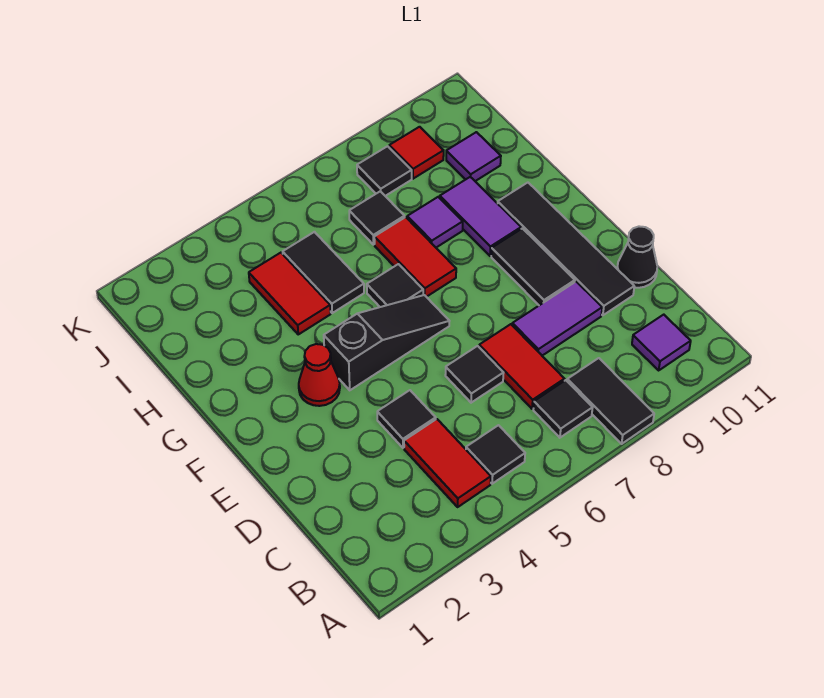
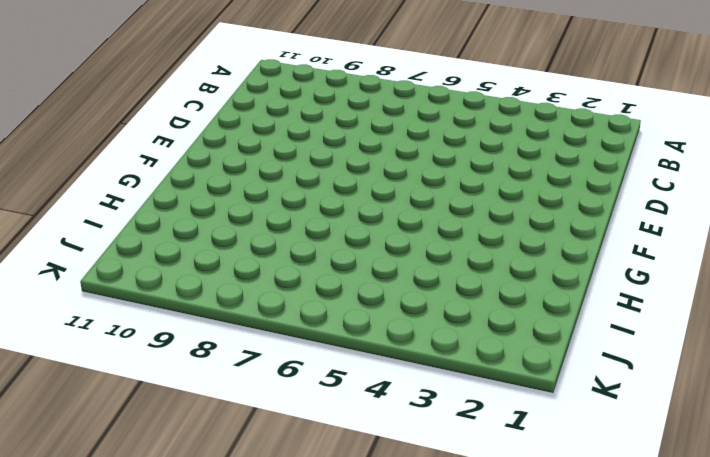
none -> black tile A8:B8 level 1
none -> red tile B4:C4 level 1
none -> black tile B5 level 1

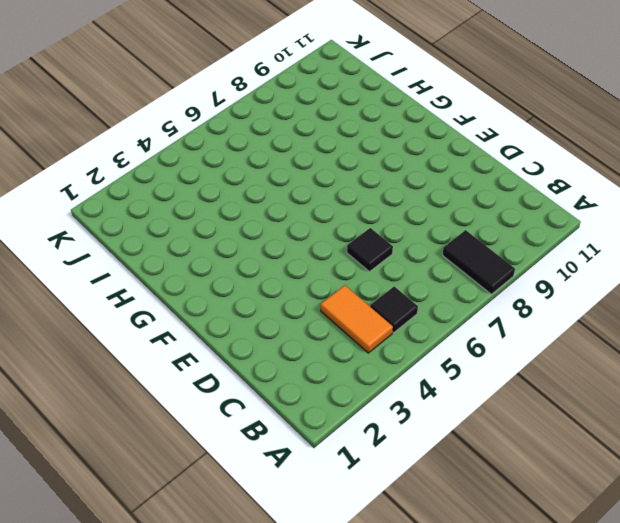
orange tile B4:C4 level 1 -> red tile B4:C4 level 1
none -> black tile B7 level 1
none -> purple tile B10 level 1
none -> red tile C7:D7 level 1

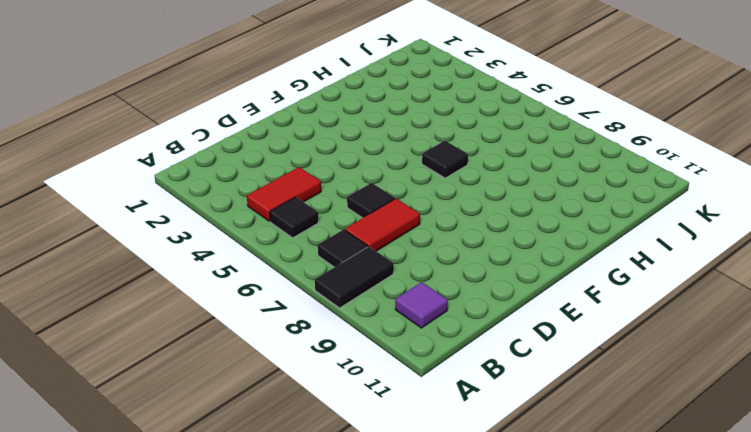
none -> black tile D4 level 1
none -> purple tile D8:D9 level 1
none -> black tile D10:G10 level 1

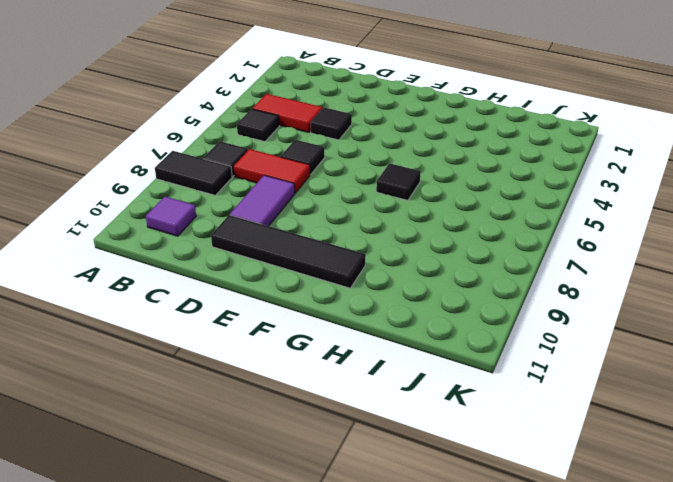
none -> black cone D11 level 1
none -> black tile E9:F9 level 1
none -> red cone F3 level 1

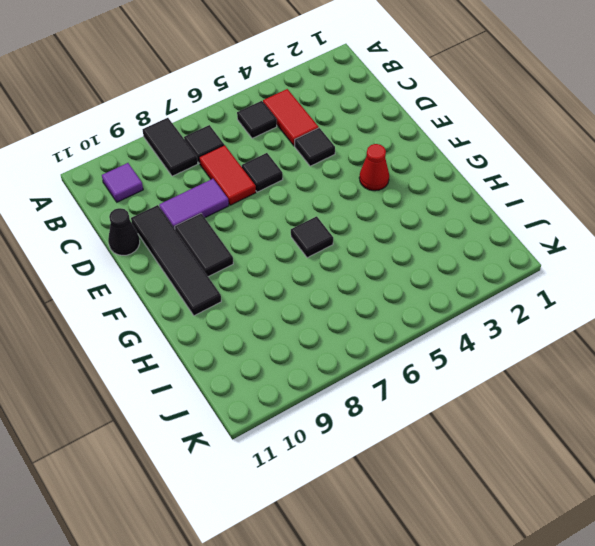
none -> black slope F4:F6 level 1 top 4
none -> red tile G7:H7 level 1
none -> purple tile G9:H9 level 1

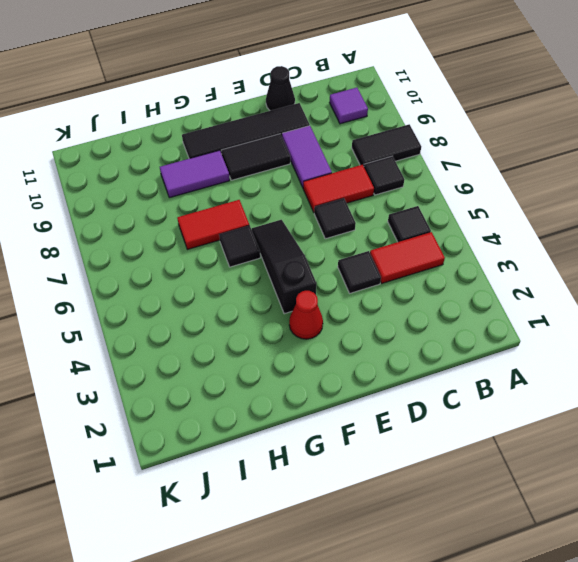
none -> red tile H4:I4 level 1
none -> black tile H5:I5 level 1
none -> purple tile H8 level 1

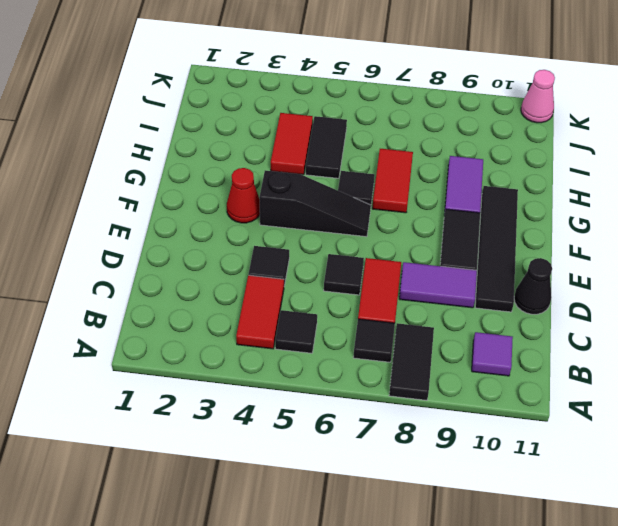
pink cone K11 level 1 -> none
none -> purple tile H8 level 1
none -> black tile I7 level 1
none -> purple tile I10 level 1

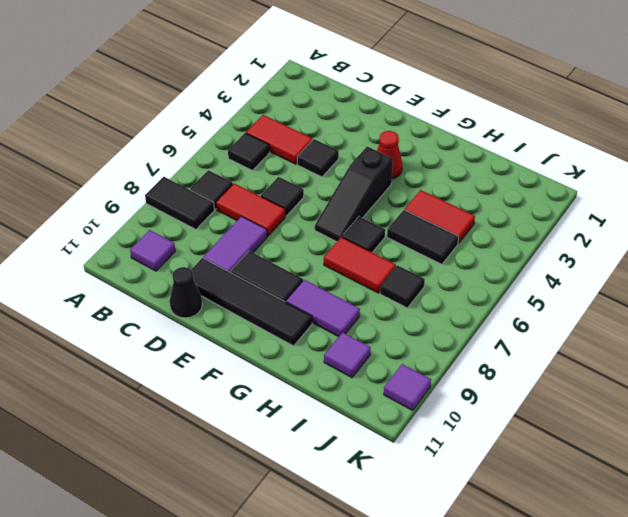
purple tile K10 level 1 -> purple tile H8 level 1
none -> black tile J8 level 1
none -> red tile J9 level 1

